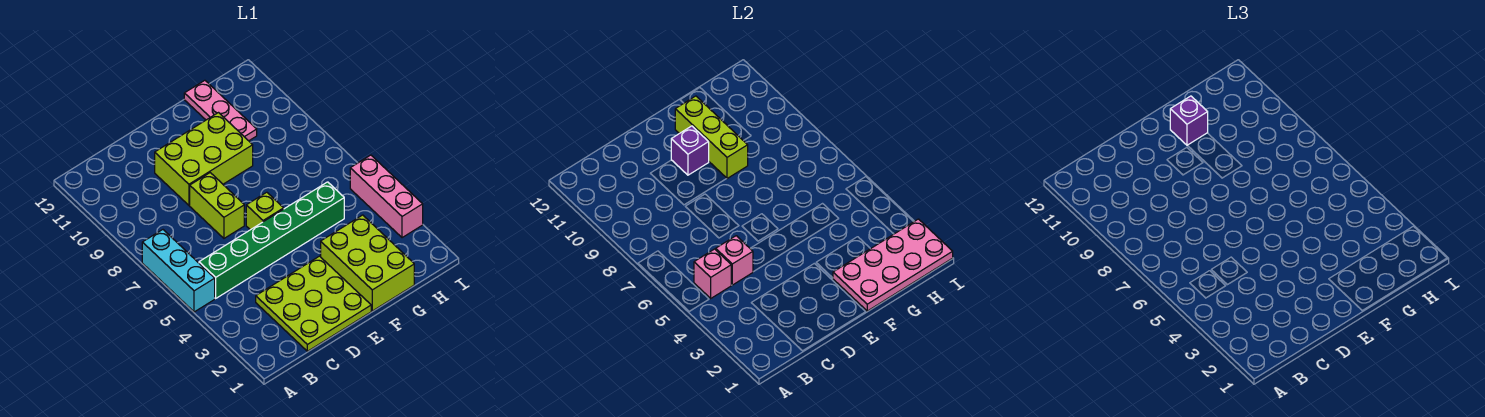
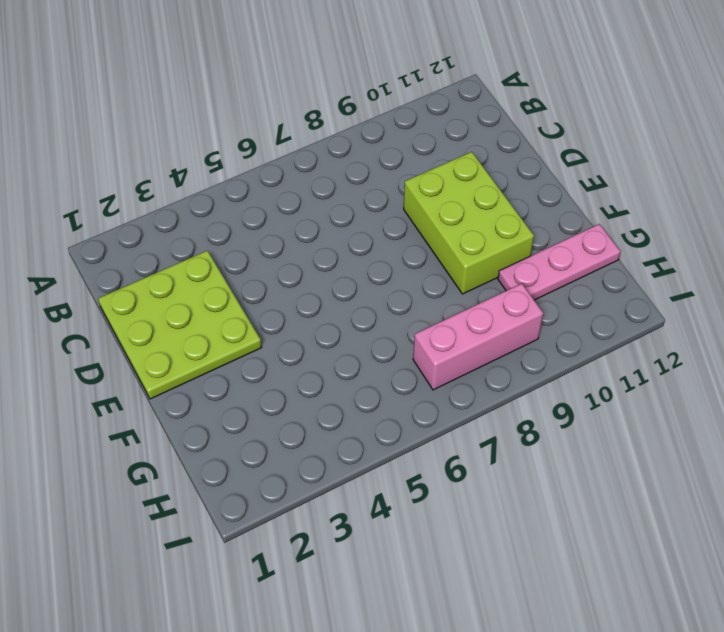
pink brick H7:H9 level 1 -> pink brick I3:I5 level 1
none -> cyan brick A5:A7 level 1
none -> green brick B5:G5 level 1
none -> lime brick D7:D8 level 1

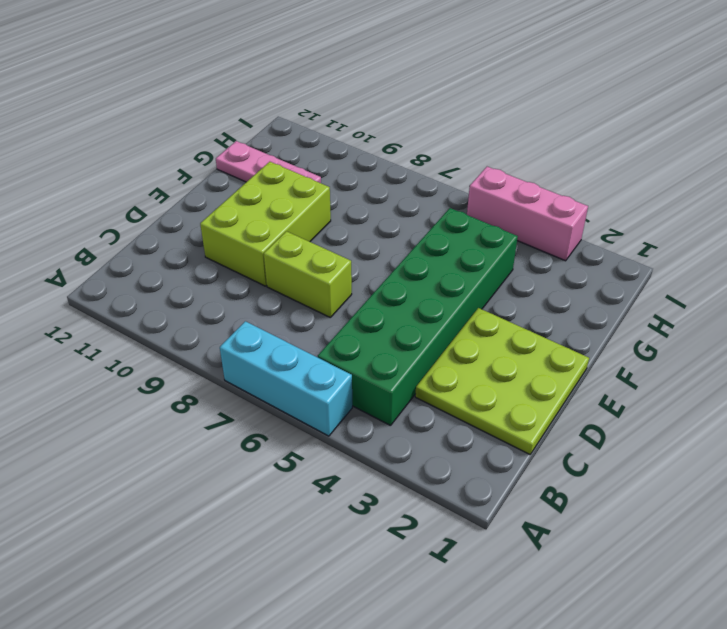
green brick B4:G5 level 1 -> green brick B5:G5 level 1
none -> lime brick E6 level 1
none -> lime brick F1:G3 level 1
none -> pink brick B5 level 2

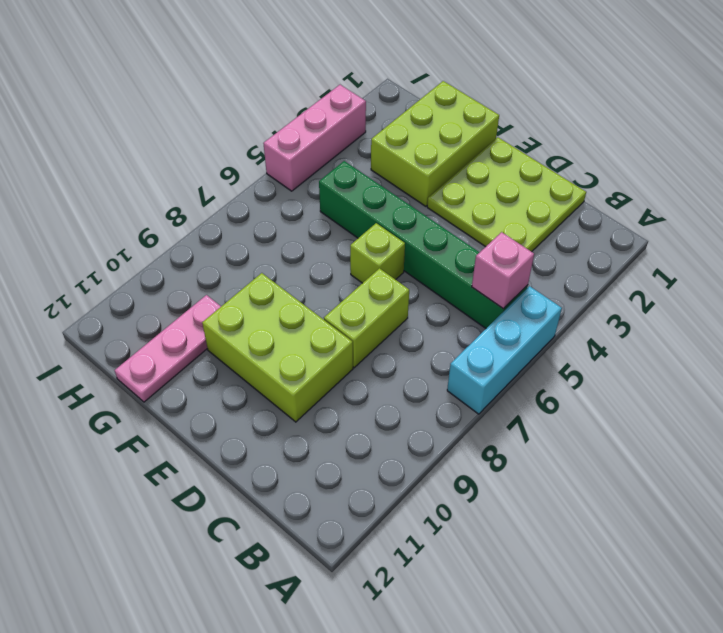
none -> pink brick C5 level 2
none -> purple brick E10 level 2
none -> pink plate F1:I2 level 2

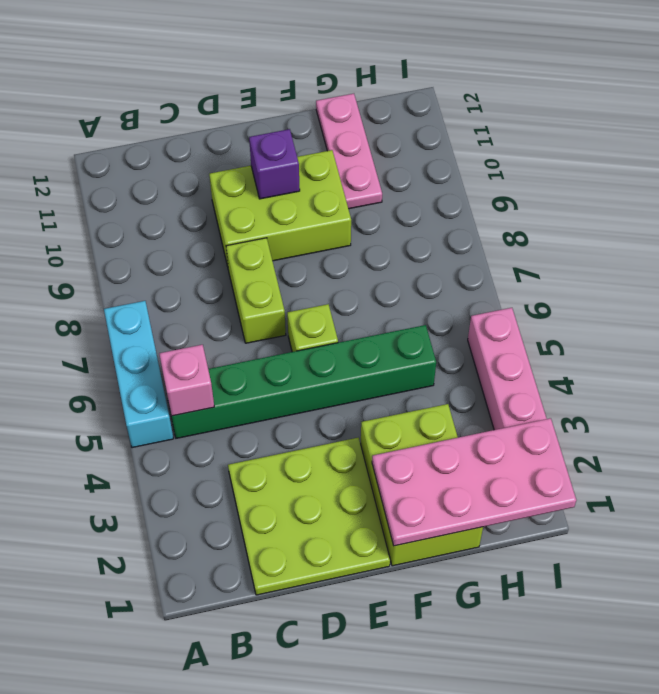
none -> pink brick C5 level 2
none -> lime brick F9:F11 level 2
none -> purple brick F11 level 3

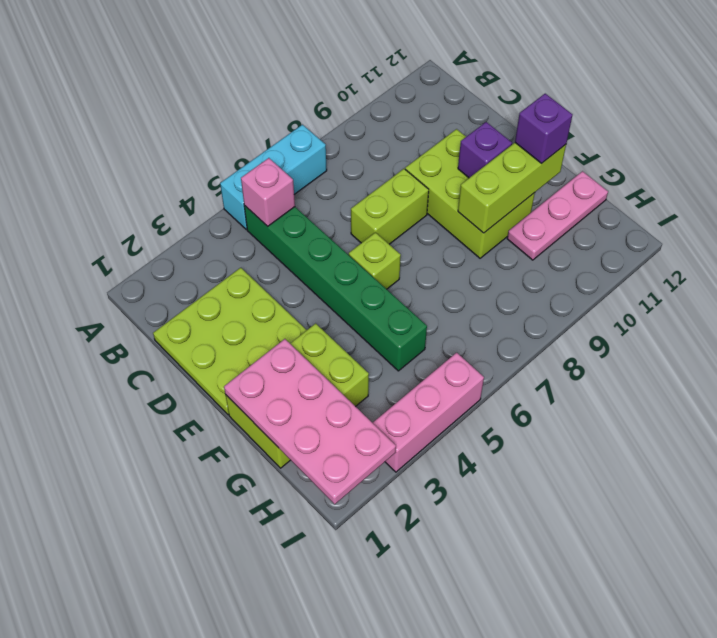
none -> pink brick C5 level 2

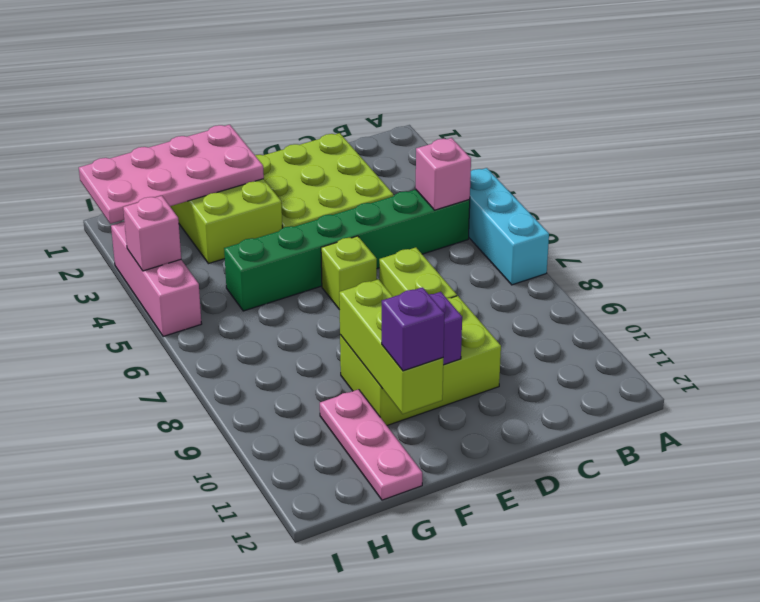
pink brick I4 level 2 -> pink brick C5 level 2

